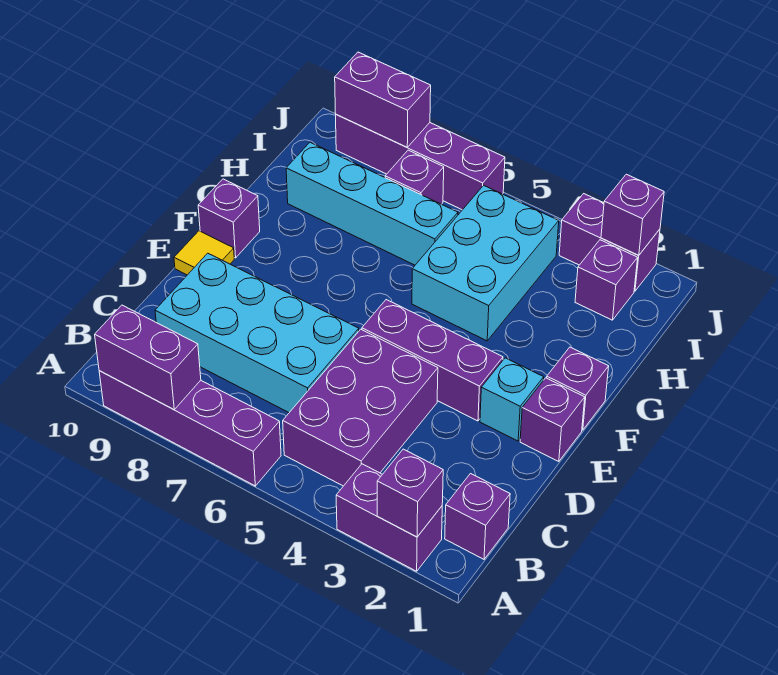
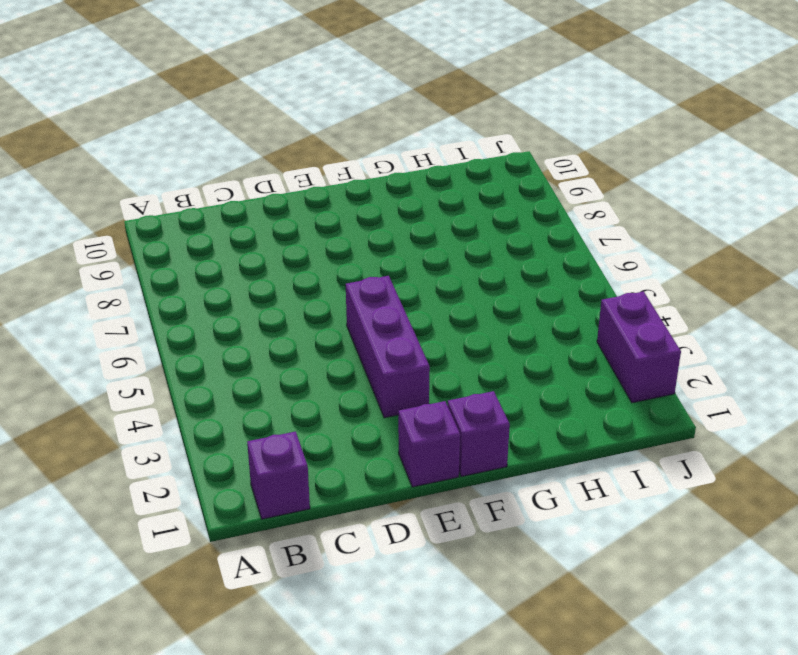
none -> purple brick A2:A3 level 1
none -> purple brick A6:A9 level 1
none -> purple brick B4:D5 level 1

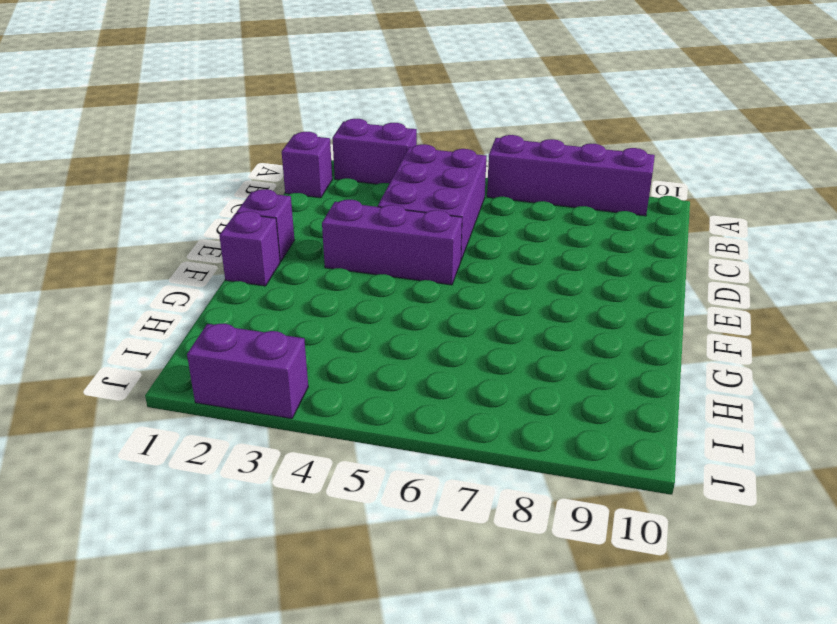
none -> cyan brick C6:D9 level 1
none -> cyan brick E2 level 1
none -> yellow tile E10 level 1

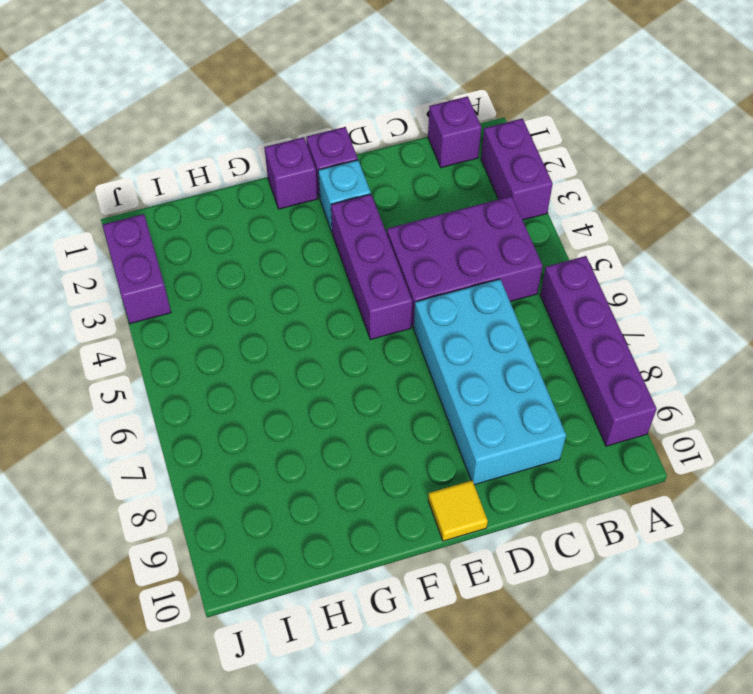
none -> purple brick F10 level 1
none -> cyan brick G4:I5 level 1
none -> cyan brick H6:H9 level 1

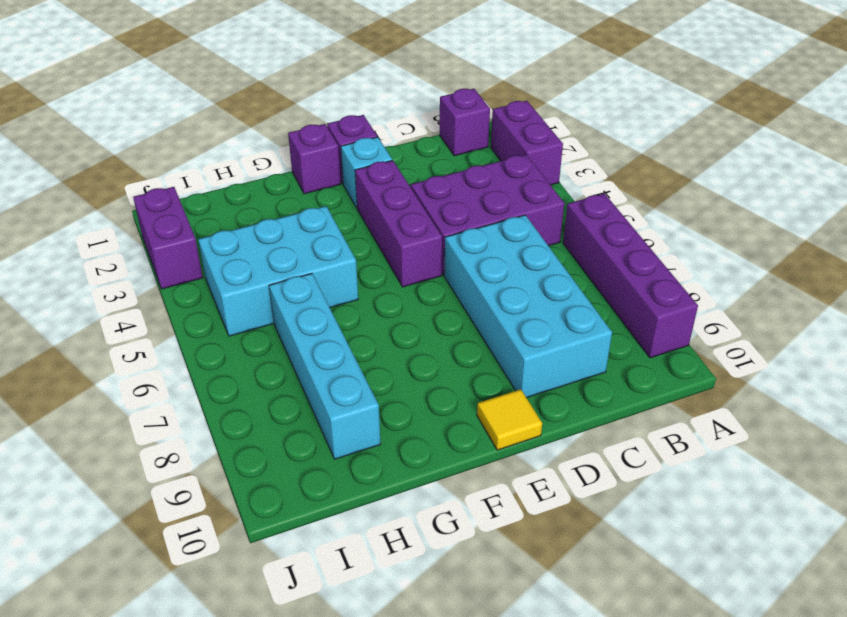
none -> purple brick F10 level 1
none -> purple brick I2 level 1
none -> purple brick I7 level 1

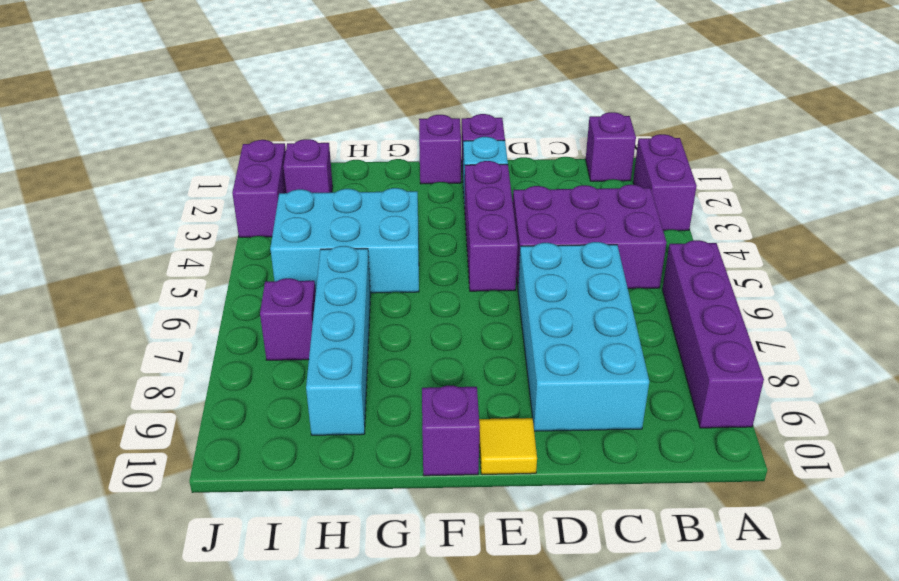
none -> purple brick J6:J9 level 1
none -> purple brick A2 level 2
none -> purple brick A8:A9 level 2

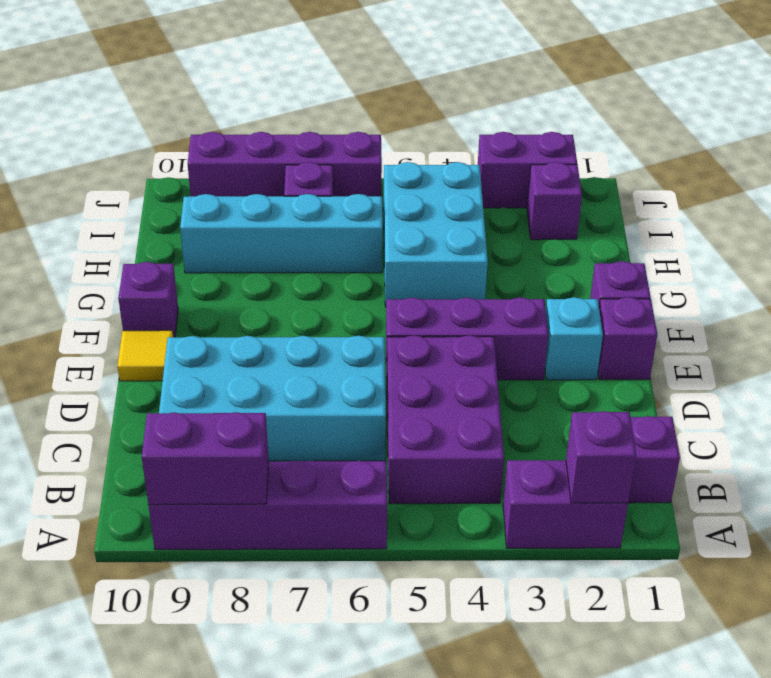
none -> purple brick J2 level 2
none -> purple brick J8:J9 level 2

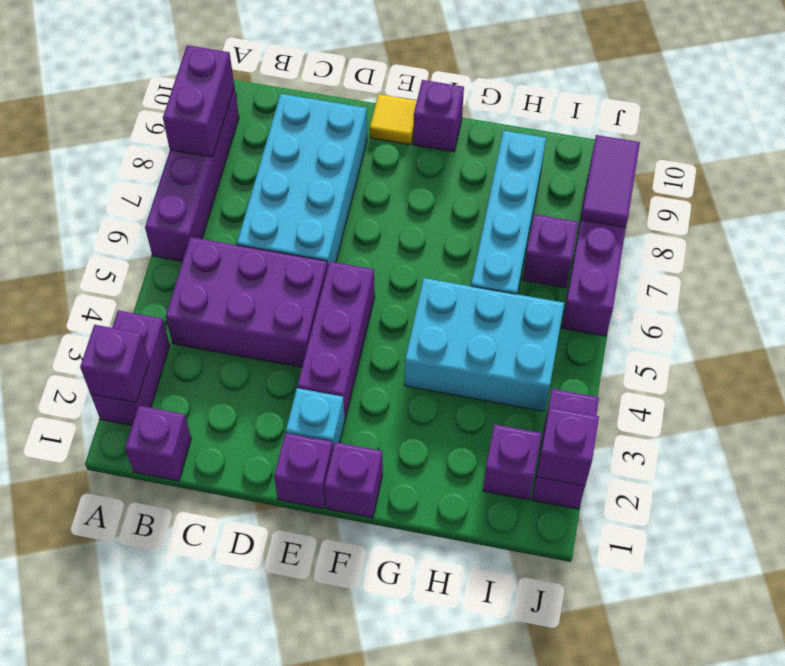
purple tile J8:J9 level 2 -> purple brick J8:J9 level 2

